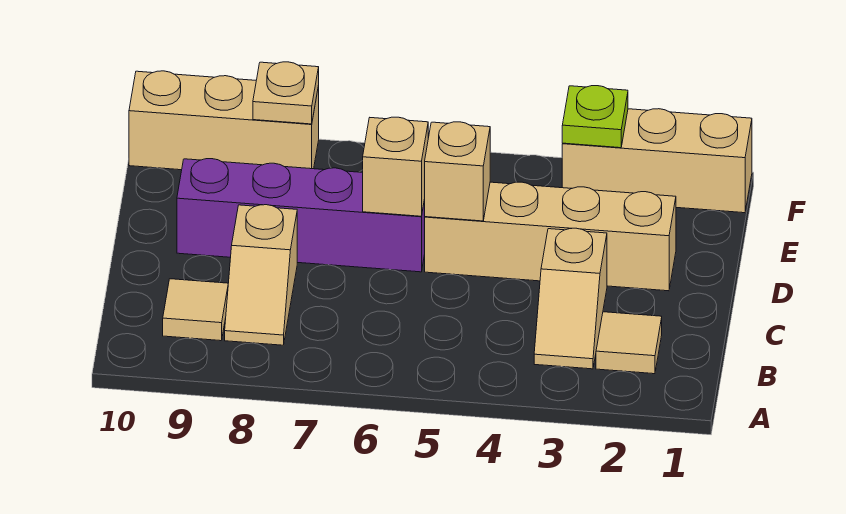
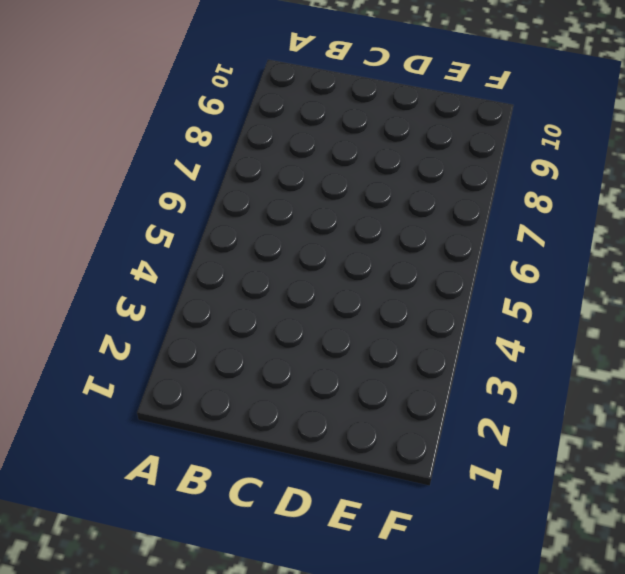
none -> tan tile B2 level 1
none -> tan slope B3:C3 level 1 top C
none -> tan slope B8:C8 level 1 top C

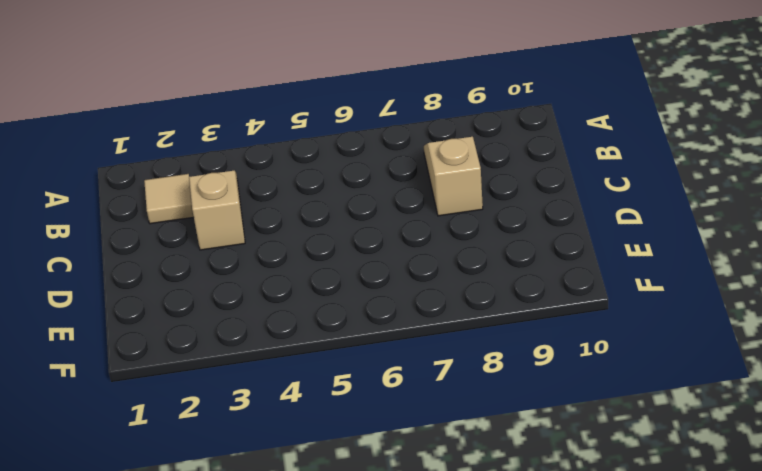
none -> tan tile B9 level 1
none -> tan brick D2:D5 level 1
none -> purple brick D6:D9 level 1

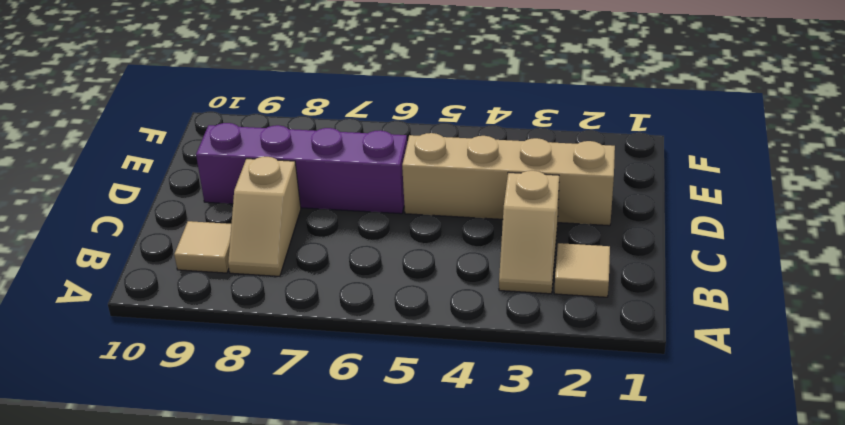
none -> tan brick F1:F3 level 1
none -> tan brick F8:F10 level 1
none -> tan brick D5 level 2

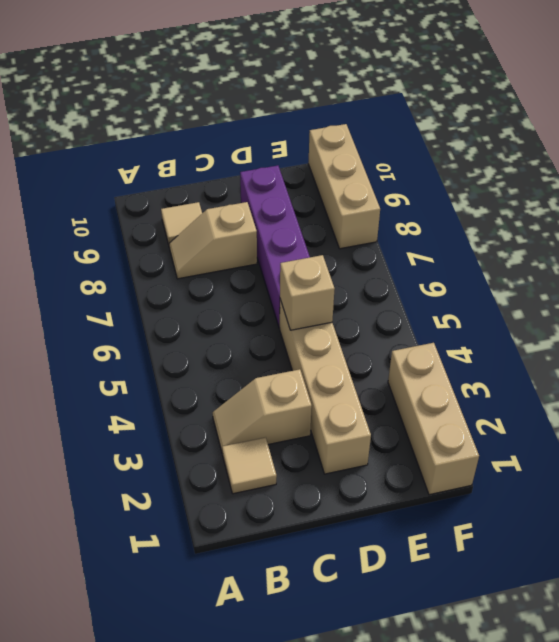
none -> tan brick D6 level 2
none -> lime plate F3 level 2
none -> tan plate F8 level 2

